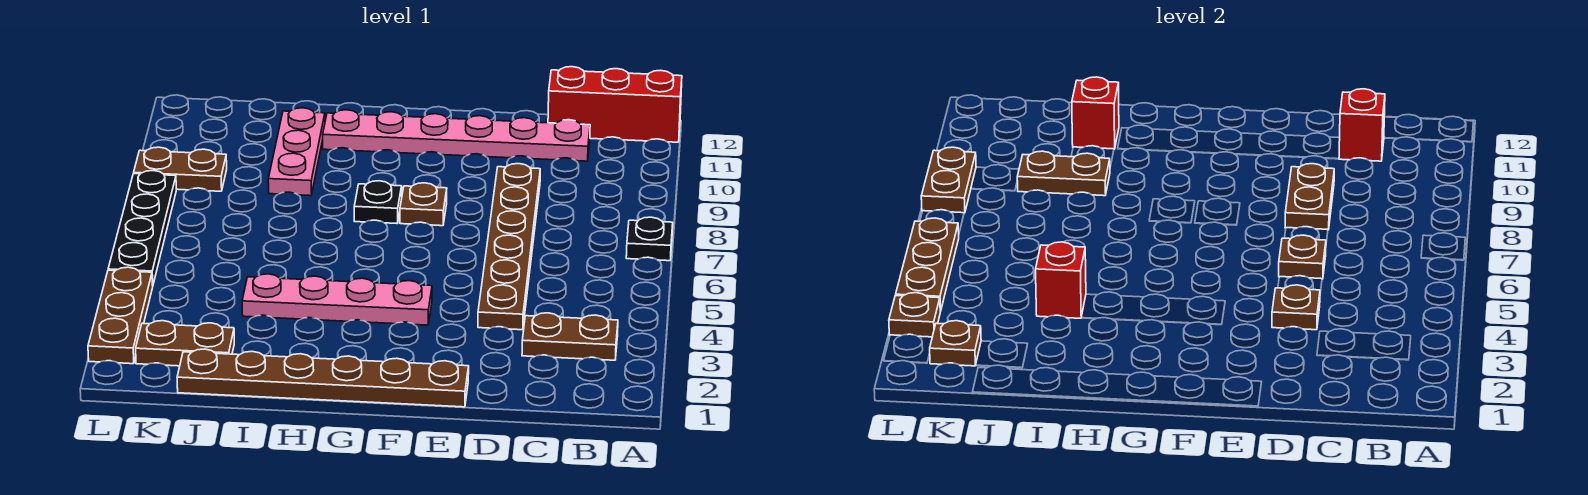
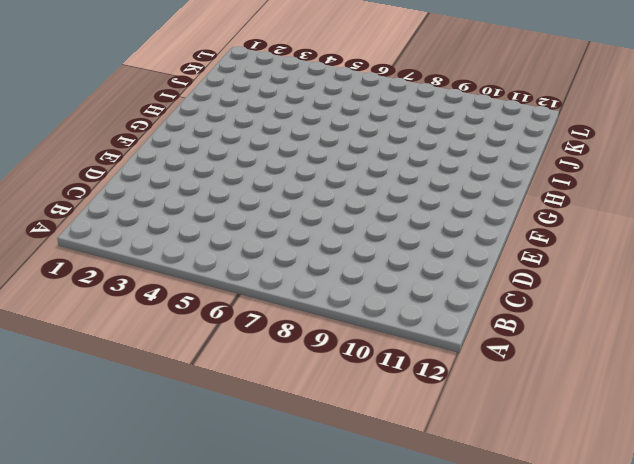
none -> black plate A7 level 1
none -> red brick A12:C12 level 1
none -> brown plate B3:C3 level 1

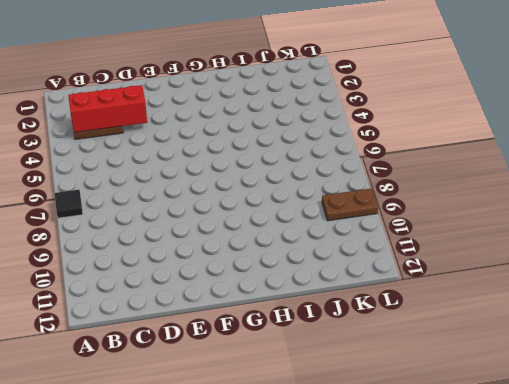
black tile A7 level 1 -> black plate A7 level 1
red brick B3:D3 level 2 -> red brick A12:C12 level 1
none -> pink plate C11:H11 level 1
none -> brown plate D4:D9 level 1
none -> brown plate E1:J1 level 1

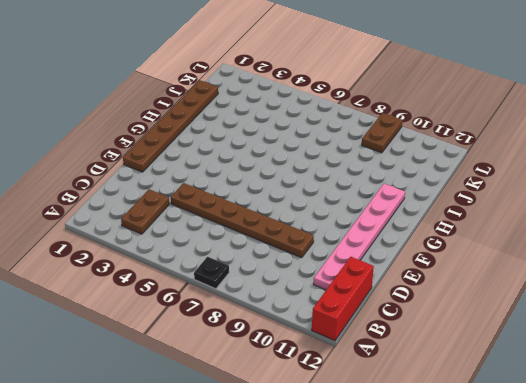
none -> pink plate F4:I4 level 1
none -> brown plate F8 level 1
none -> black plate G8 level 1

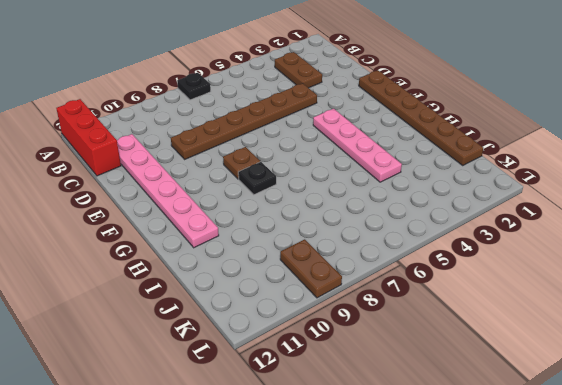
none -> pink plate I9:I11 level 1
none -> brown plate J2:K2 level 1
none -> brown plate L2:L4 level 1

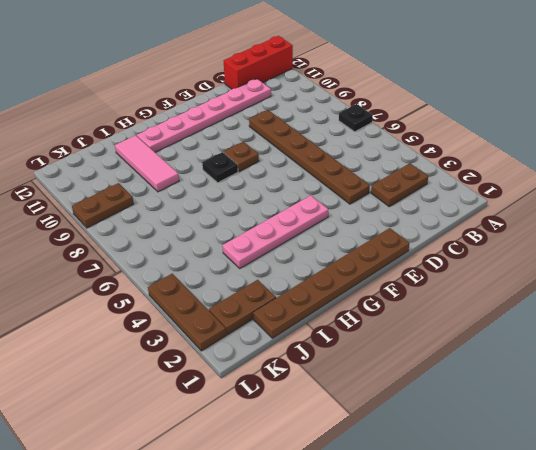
pink tile I9:I11 level 1 -> pink plate I9:I11 level 1
none -> black plate L5:L8 level 1
none -> red brick C11 level 2
none -> brown plate D4 level 2

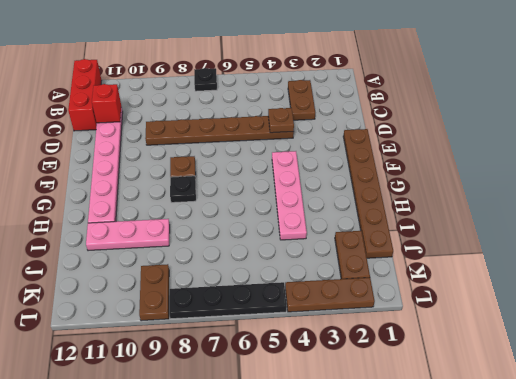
none -> brown plate D6 level 2
none -> brown plate D8:D9 level 2
none -> red brick I4 level 2

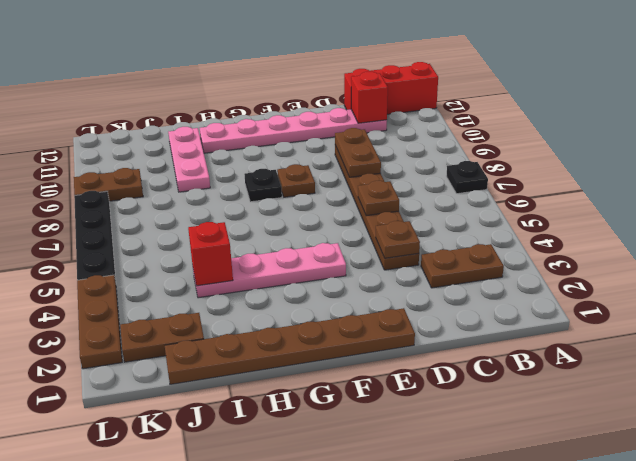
none -> brown plate I9:J9 level 2
none -> red brick I11 level 2
none -> brown plate K2 level 2

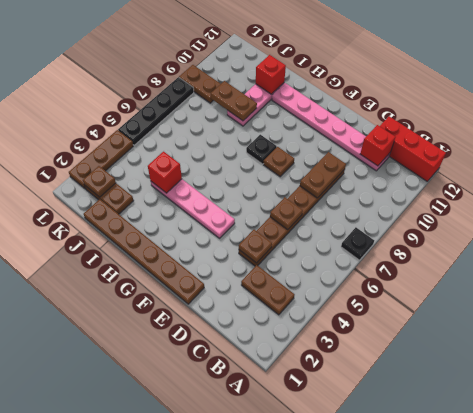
none -> brown plate L3 level 2
none -> brown plate L4:L6 level 2
none -> brown plate L8:L9 level 2

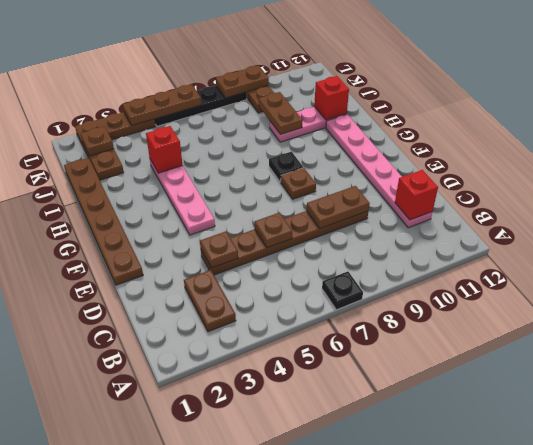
none -> red brick A12:C12 level 1
none -> brown plate L3 level 2

